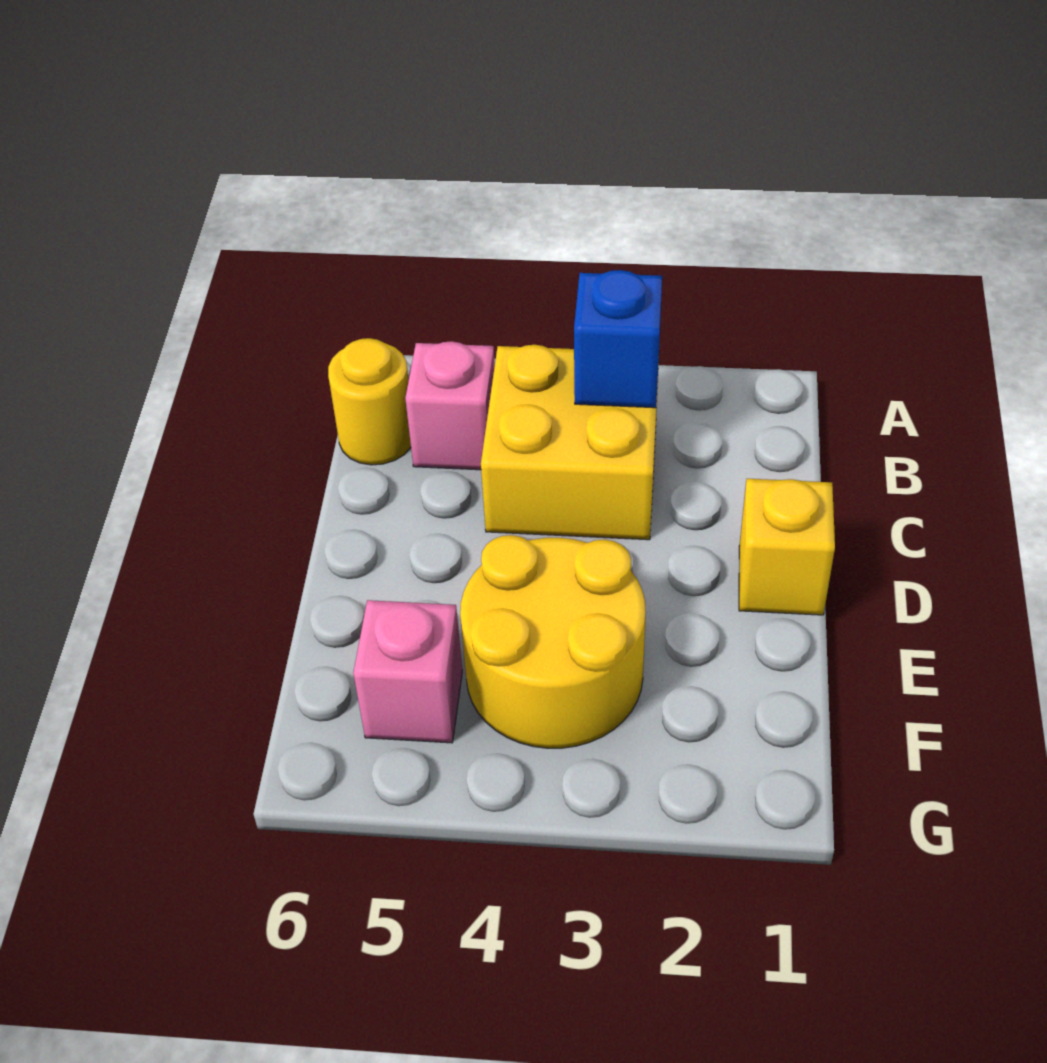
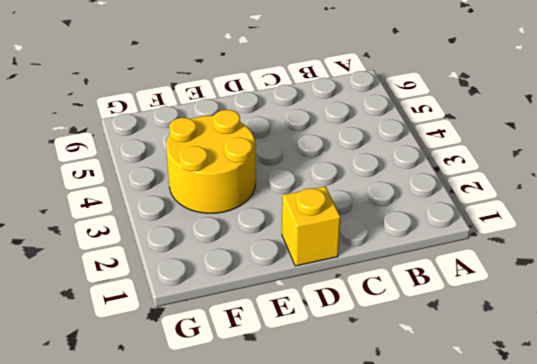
none -> yellow brick B3:C4 level 1
none -> pink brick B5 level 1

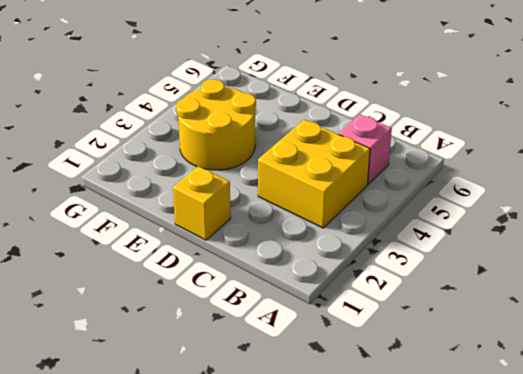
none -> yellow round brick B6 level 1
none -> pink brick F5 level 1

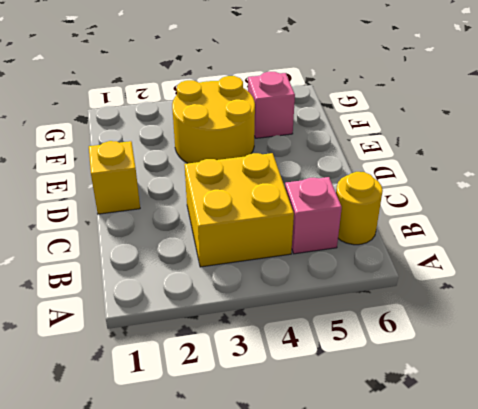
none -> blue brick B3 level 2

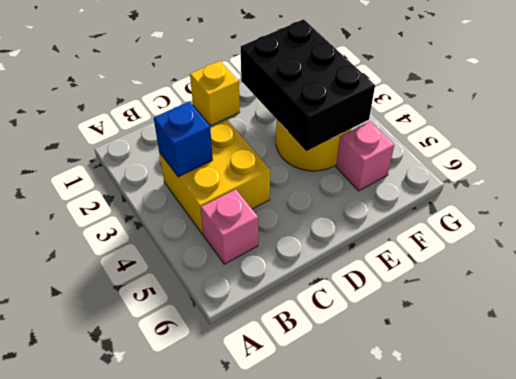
black brick E2:F4 level 2 -> none
none -> yellow round brick B6 level 1

